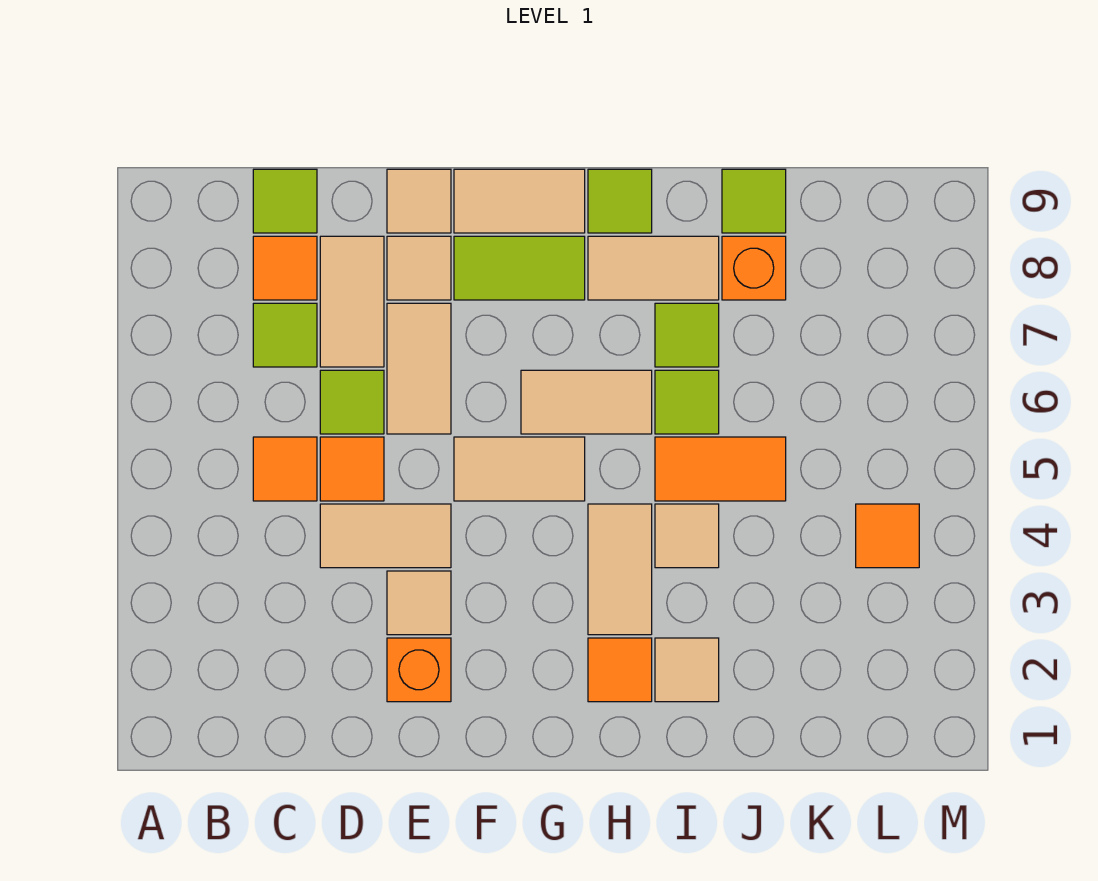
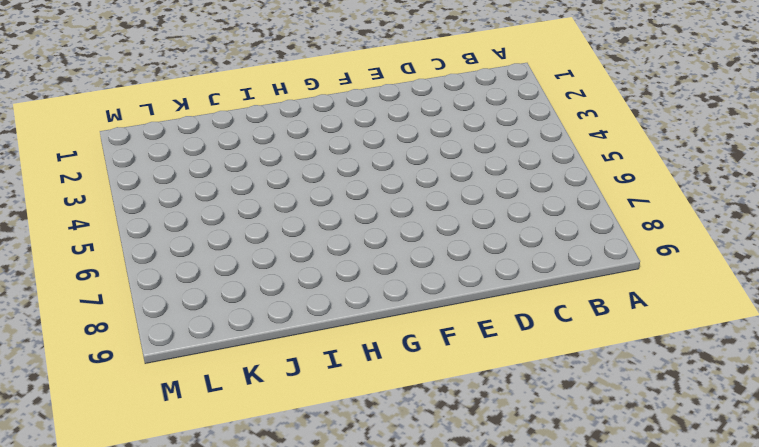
none -> orange tile C5 level 1
none -> lime tile C7 level 1
none -> orange tile C8 level 1

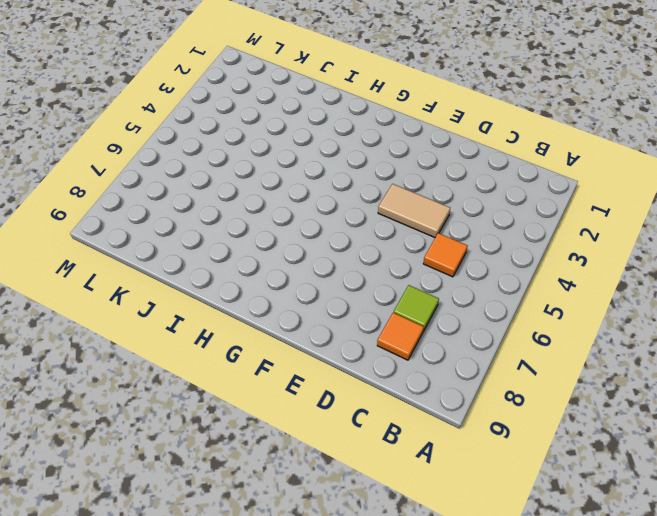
none -> lime tile C9 level 1
none -> orange tile D5 level 1
none -> lime tile D6 level 1

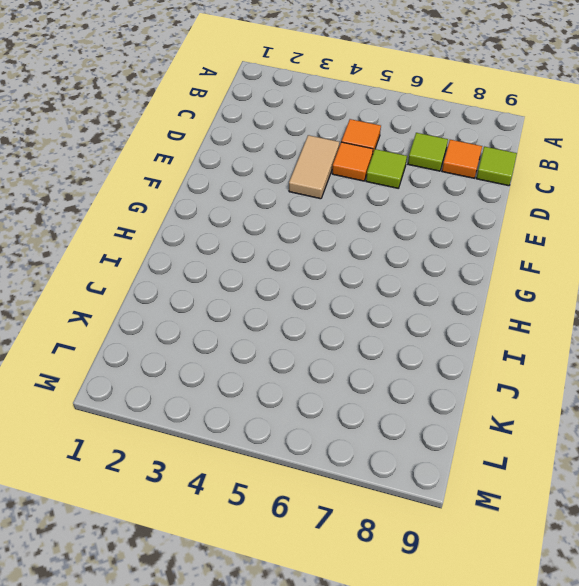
none -> tan tile D7:D8 level 1
none -> orange brick E2 level 1
none -> tan tile E3 level 1

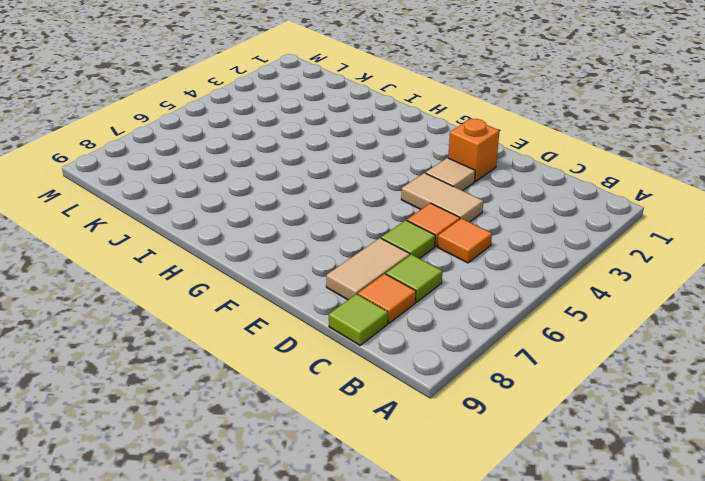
none -> tan tile E6:E7 level 1
none -> tan tile E8 level 1
none -> tan tile E9 level 1

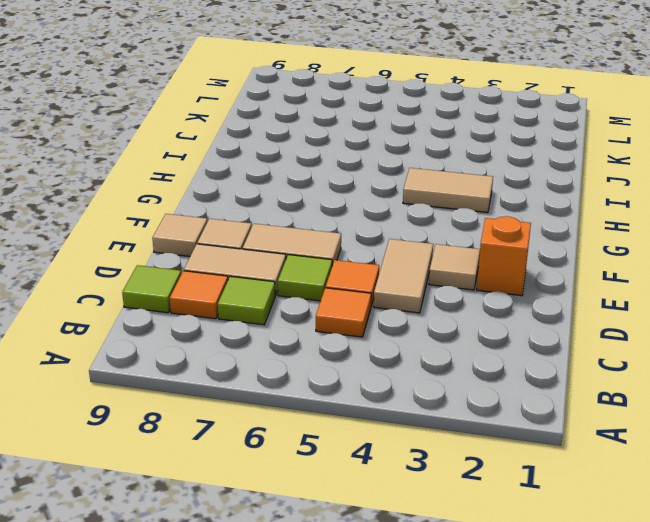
none -> tan tile F5:G5 level 1
none -> lime tile F8:G8 level 1
none -> tan tile F9:G9 level 1

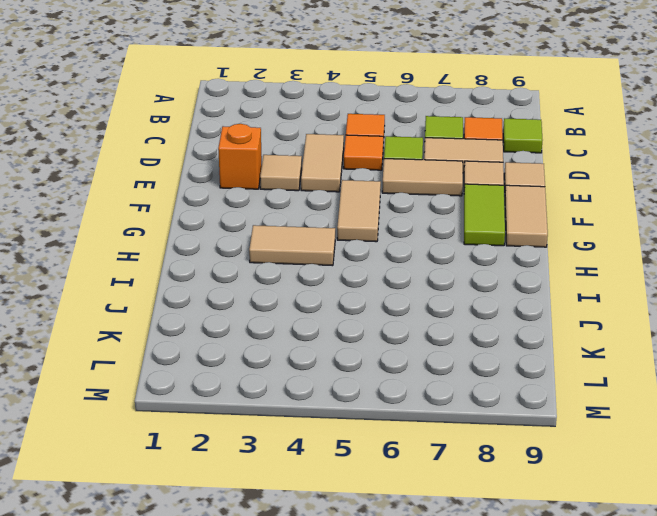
none -> tan tile G6:H6 level 1
none -> orange tile H2 level 1
none -> tan tile H8:I8 level 1

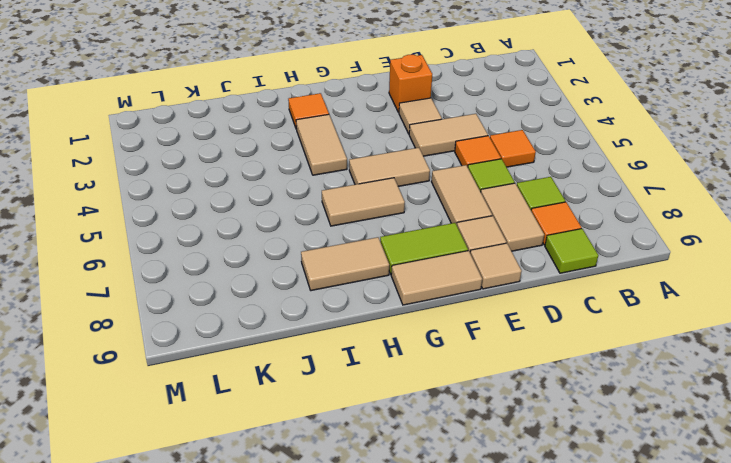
none -> lime tile H9 level 1
none -> tan tile I2 level 1
none -> tan tile I4 level 1

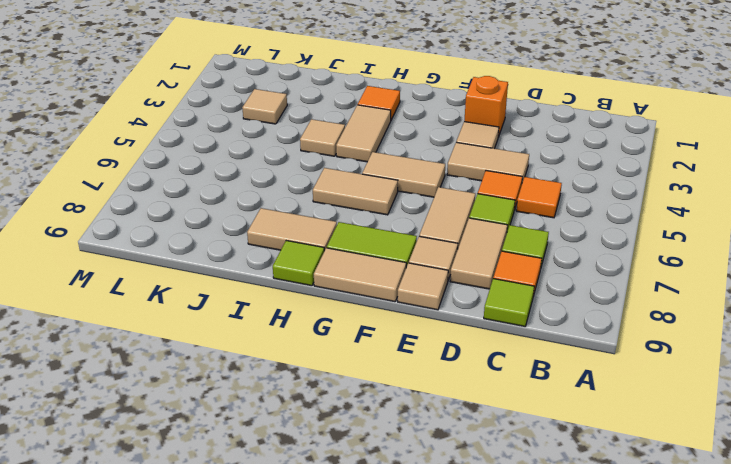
tan tile K3 level 1 -> tan tile I2 level 1
none -> orange tile I5:J5 level 1
none -> lime tile I6 level 1
none -> lime tile I7 level 1

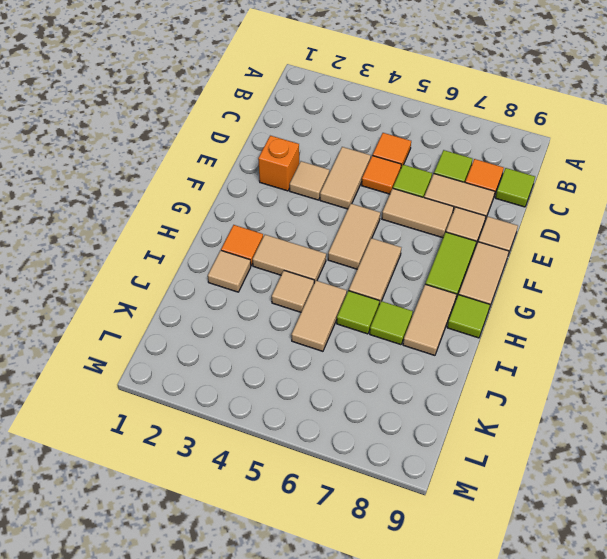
tan tile I5:J5 level 1 -> orange tile I5:J5 level 1
none -> orange brick J8 level 1
none -> lime tile J9 level 1
none -> orange tile L4 level 1

